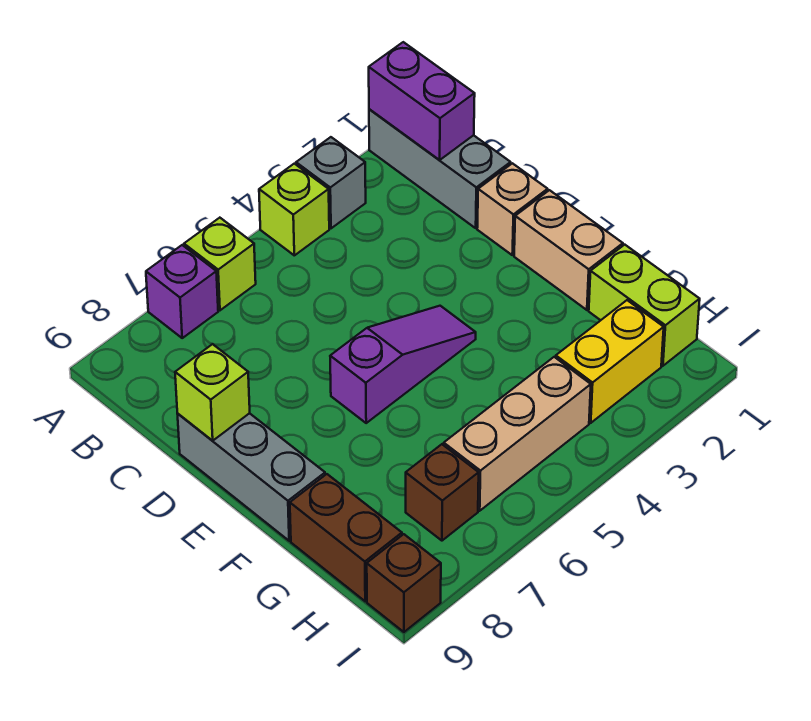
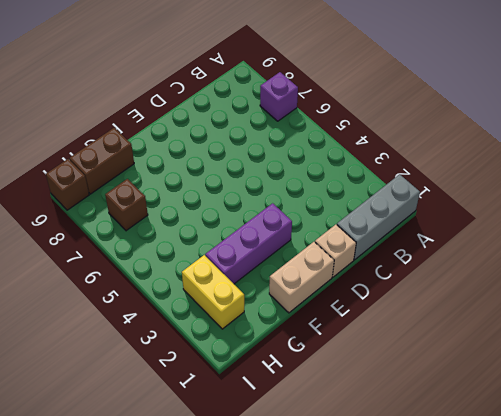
purple brick E3:G3 level 1 -> none
none -> grey brick A3 level 1
none -> lime brick A4 level 1
none -> lime brick A6 level 1

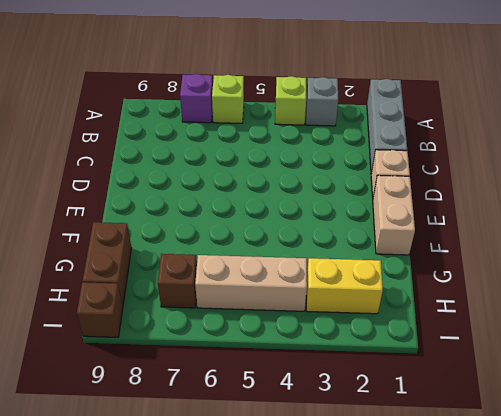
none -> grey brick D9:F9 level 1
none -> purple slope E4:E6 level 1 top 6
none -> lime brick G1:H1 level 1

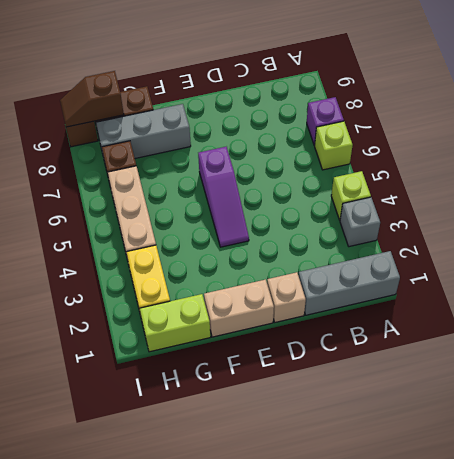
grey brick F8:H8 level 1 -> grey brick D9:F9 level 1
brown slope H9:I9 level 2 top H -> none
none -> purple brick A1:B1 level 2
none -> lime brick D9 level 2

